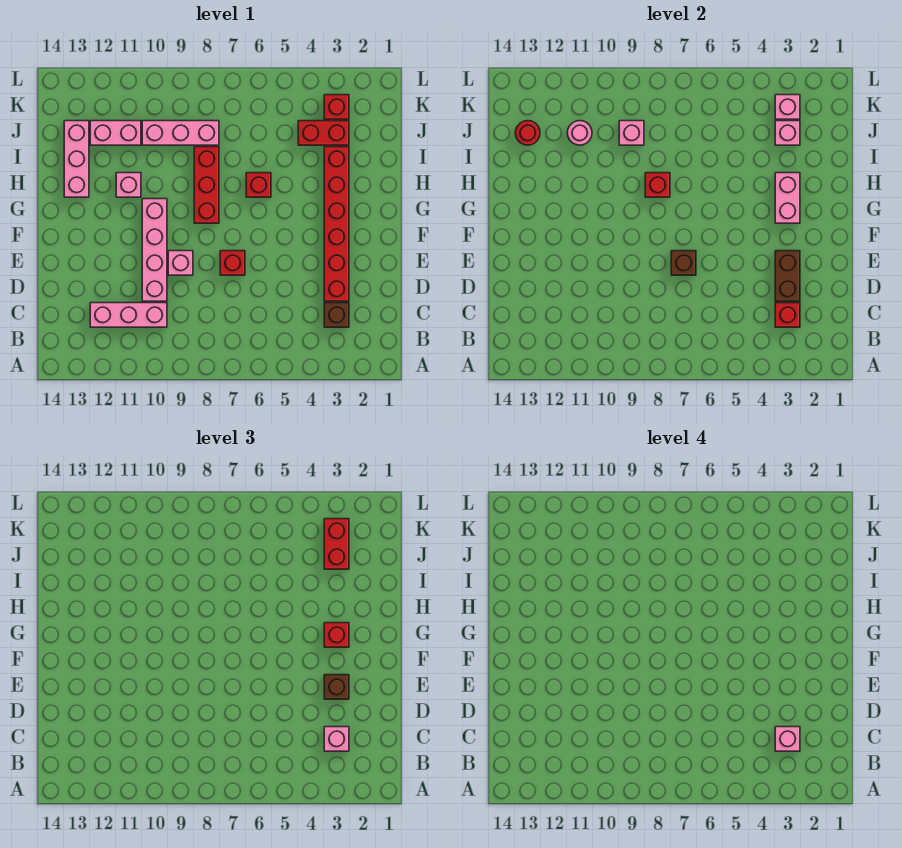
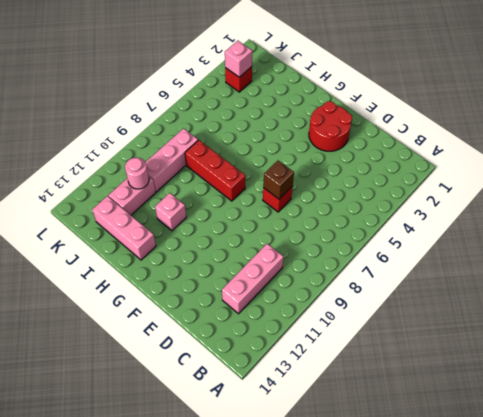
red round brick E2:F3 level 1 -> red brick D3:I3 level 1
none -> brown brick C3 level 1
none -> pink brick D10:G10 level 1
none -> pink brick E9 level 1

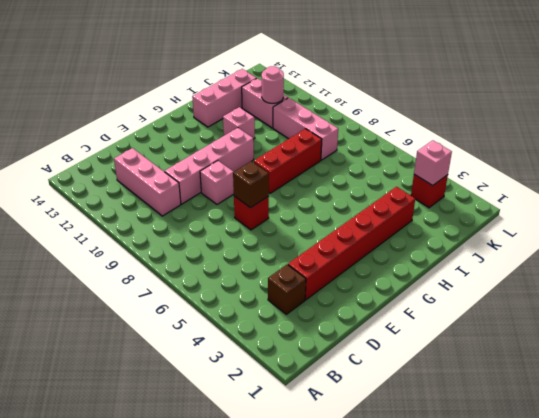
none -> red brick H6 level 1
none -> red brick J3:J4 level 1
none -> red brick C3 level 2

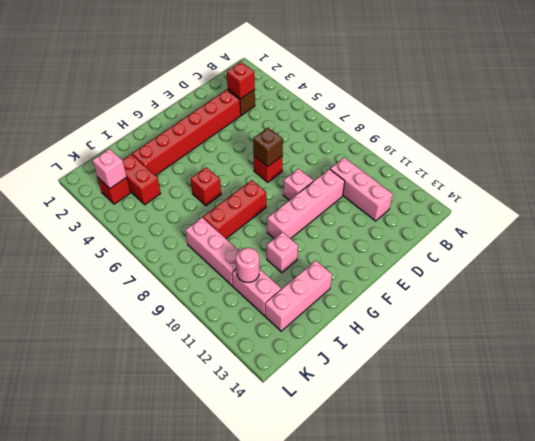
none -> brown brick D3:E3 level 2
none -> pink brick G3:H3 level 2
none -> red brick H8 level 2

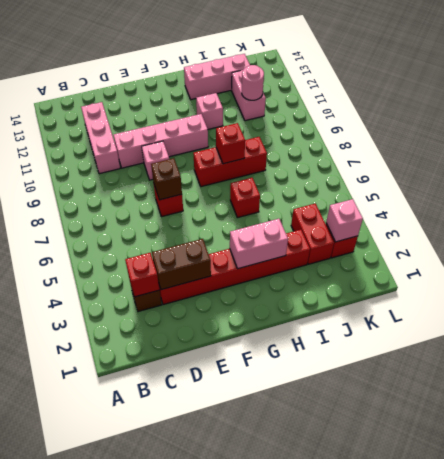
none -> pink brick J8:J10 level 1
none -> pink brick J3 level 2
none -> pink brick J9 level 2

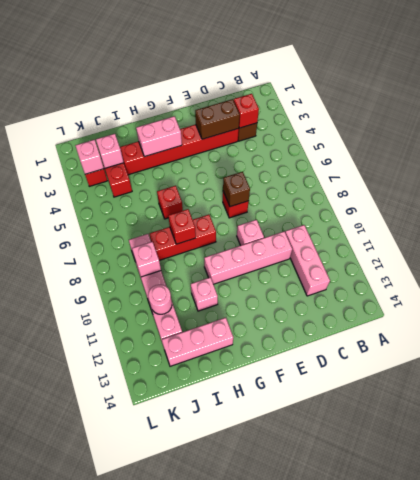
none -> red round brick J13 level 2
none -> pink brick C3 level 3
none -> brown brick E3 level 3

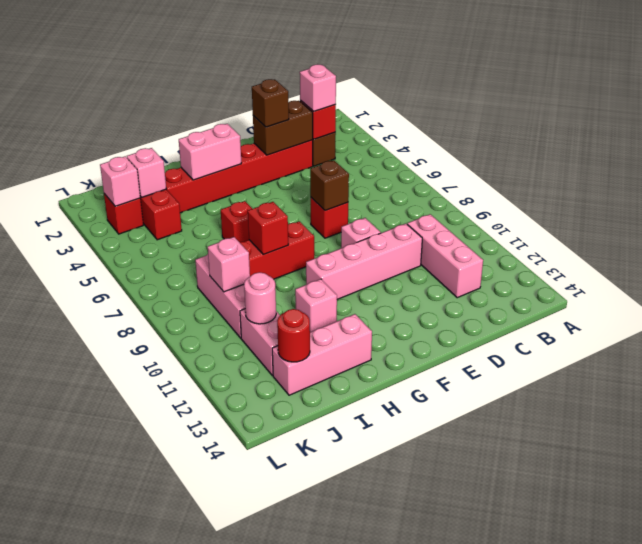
none -> red brick G3 level 3
none -> red brick J3:K3 level 3
none -> pink brick C3 level 4

